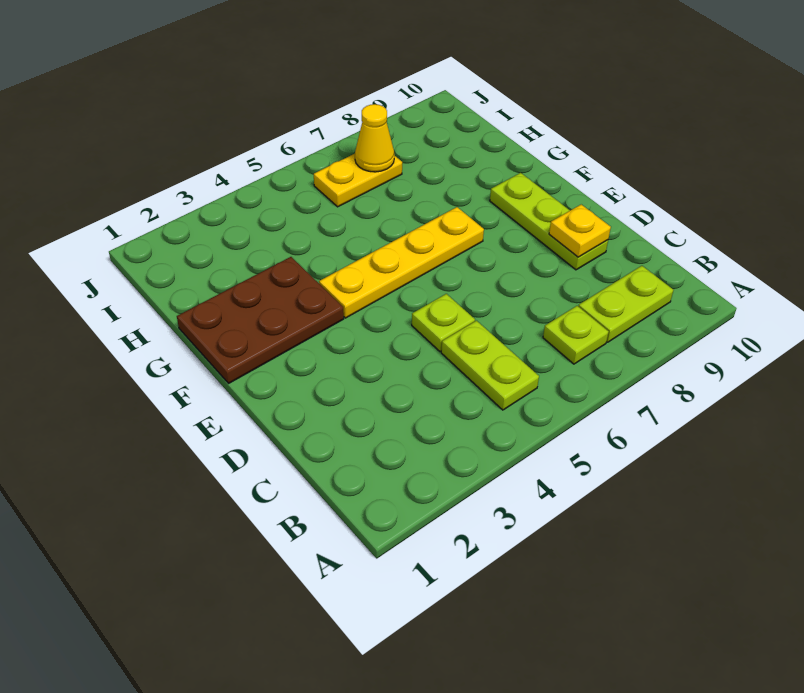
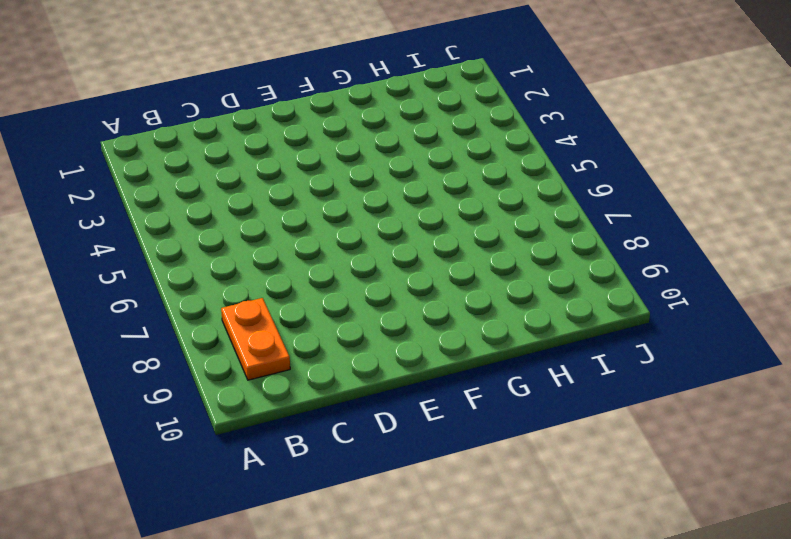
orange plate B8:B9 level 1 -> lime plate B8:B9 level 1
none -> lime plate B5:C5 level 1
none -> lime plate B7 level 1

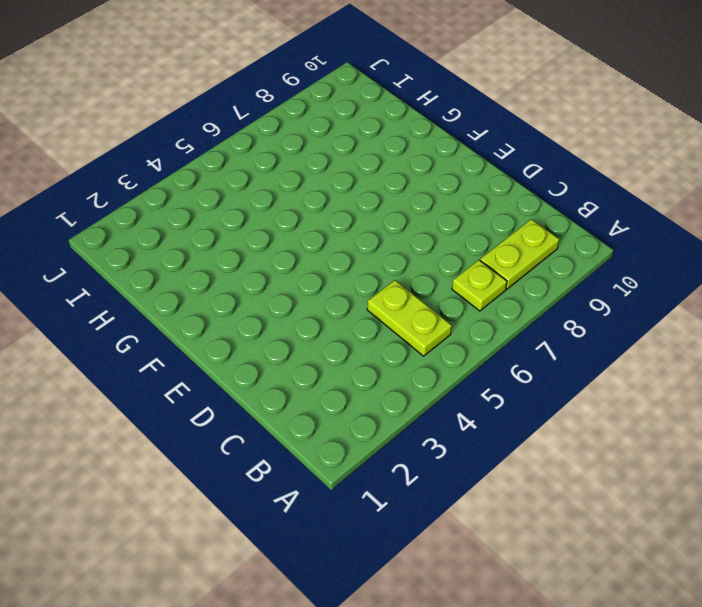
none -> lime plate D5 level 1
none -> lime plate D9:F9 level 1

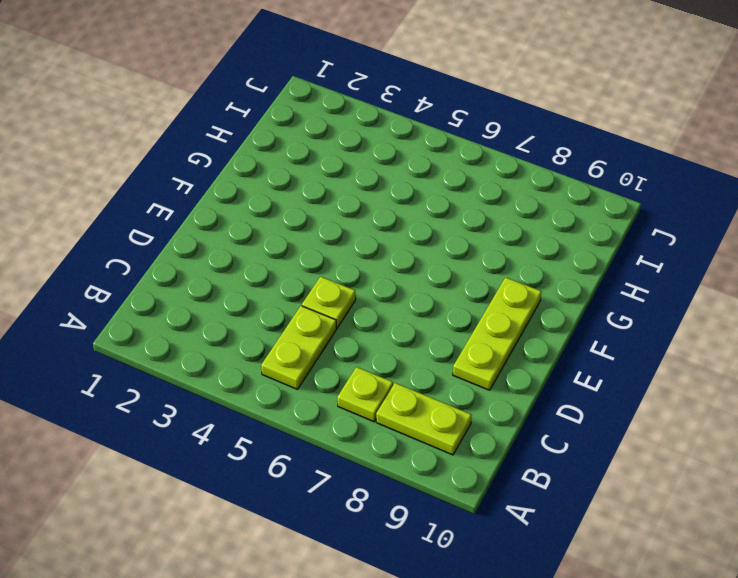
none -> brown plate F1:G3 level 1
none -> yellow plate F4:F7 level 1

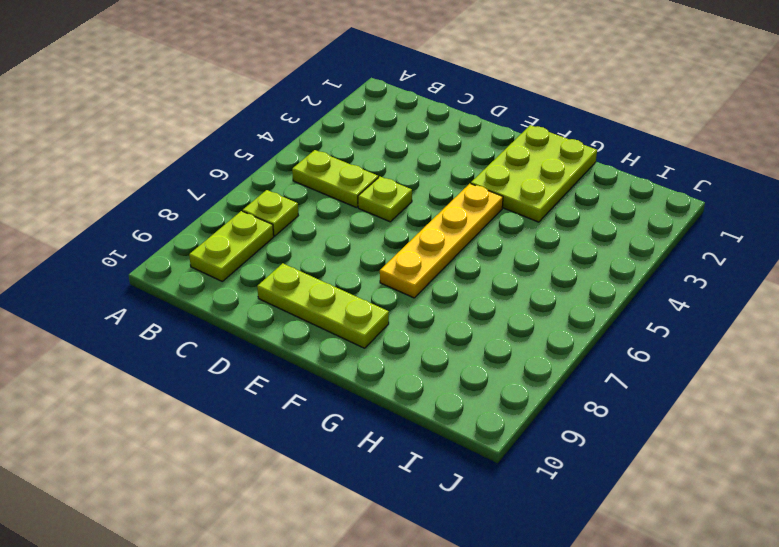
lime plate F1:G3 level 1 -> brown plate F1:G3 level 1
none -> yellow plate I6:I7 level 1
none -> yellow plate D9 level 2

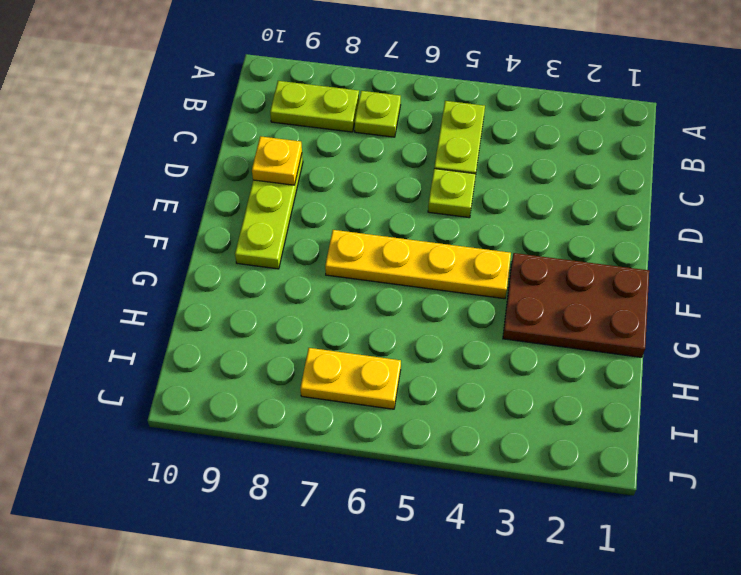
none -> yellow cone I7 level 2

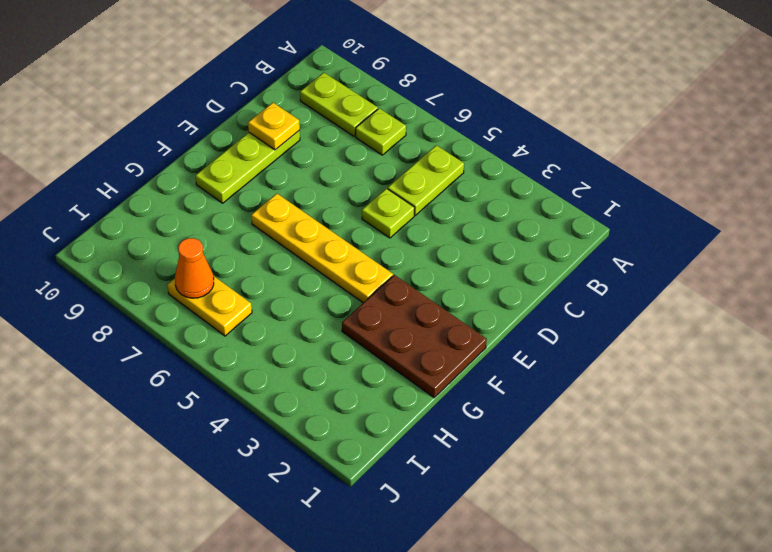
orange cone I7 level 2 -> yellow cone I7 level 2

